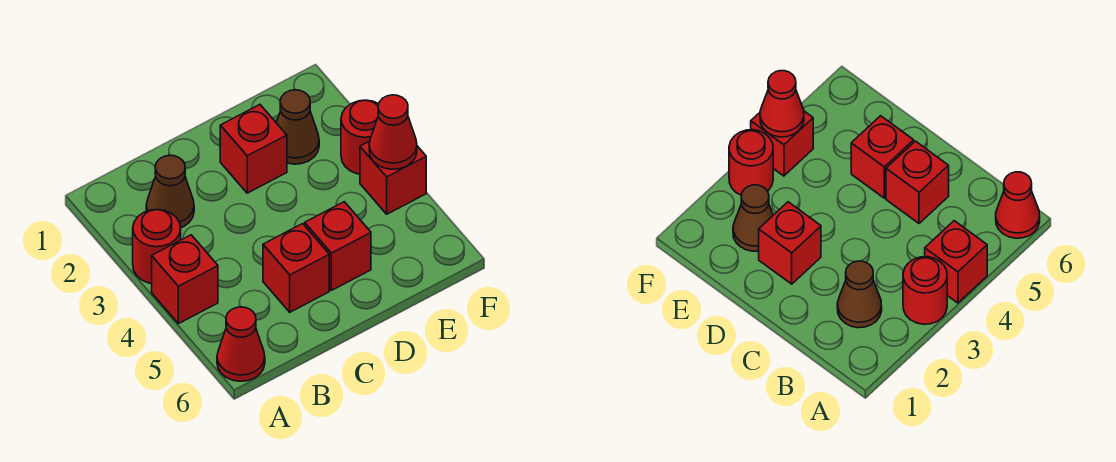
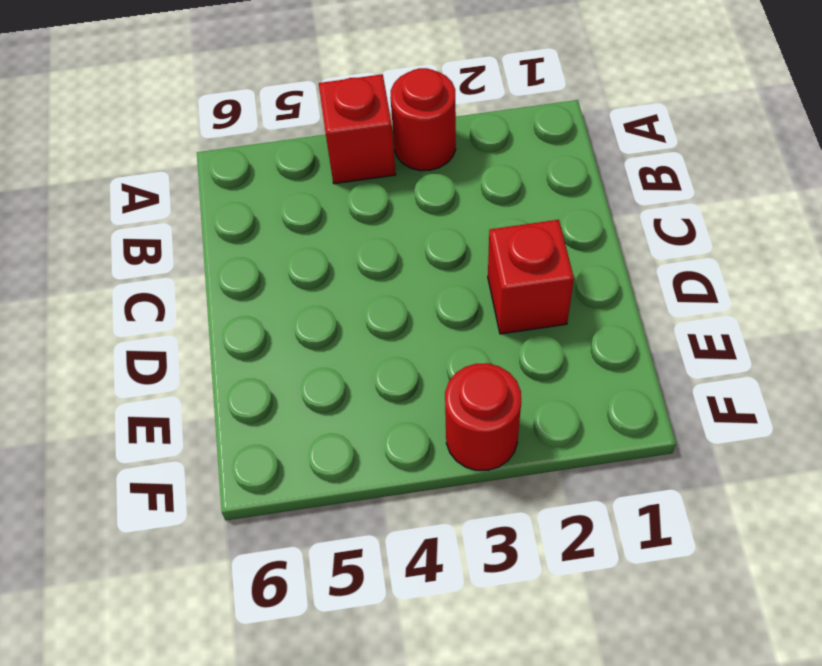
none -> red cone A6 level 1
none -> brown cone B2 level 1

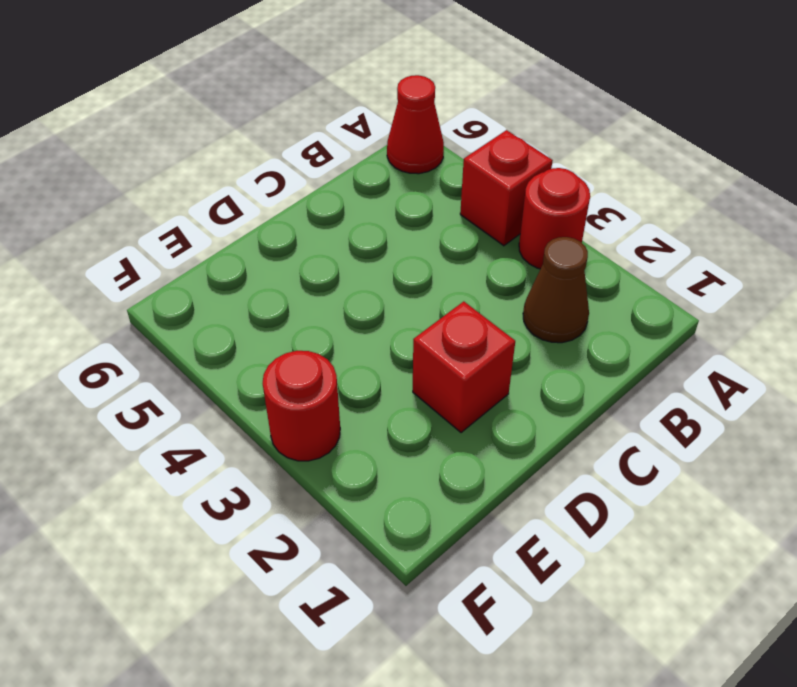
none -> red brick C5 level 1
none -> red brick D5 level 1

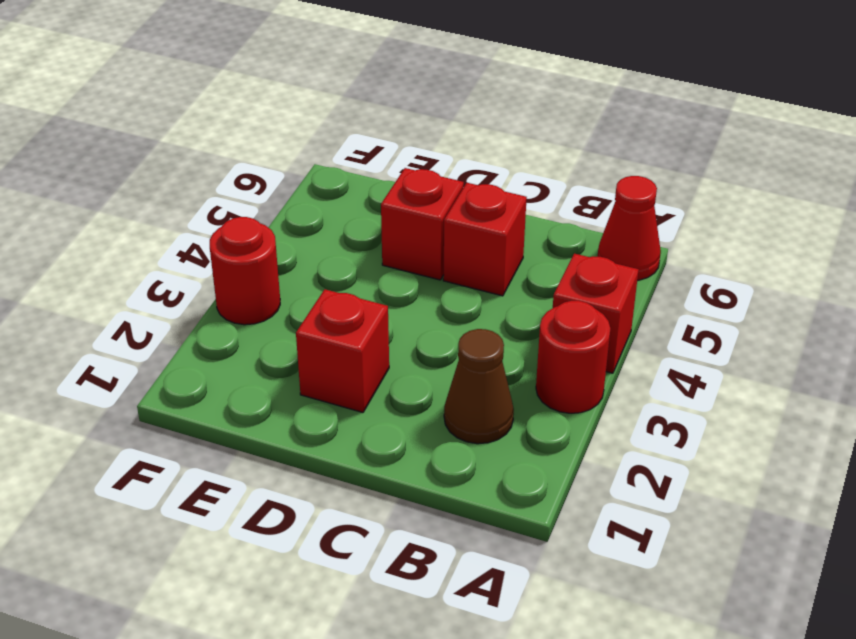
none -> brown cone E2 level 1
none -> red brick F4 level 1

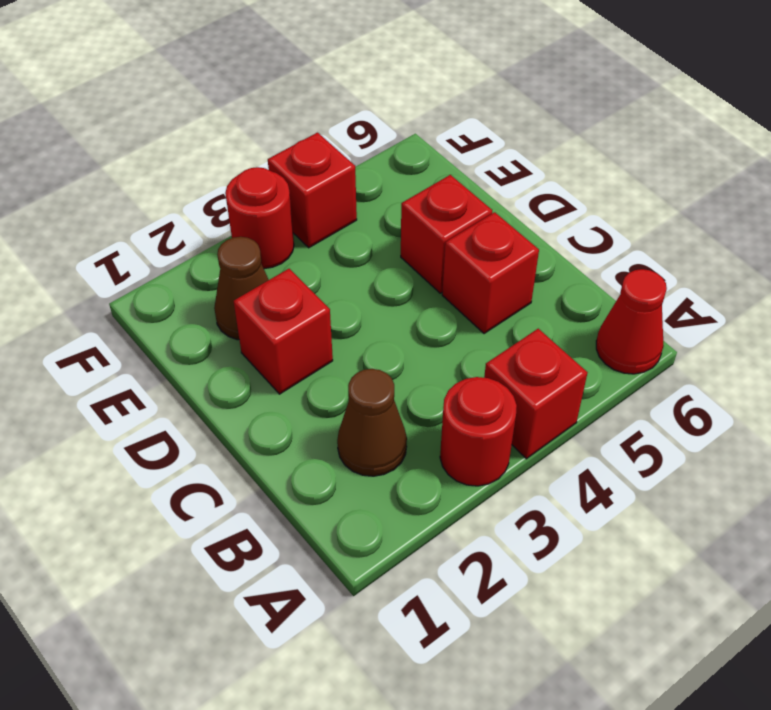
none -> red cone F4 level 2

